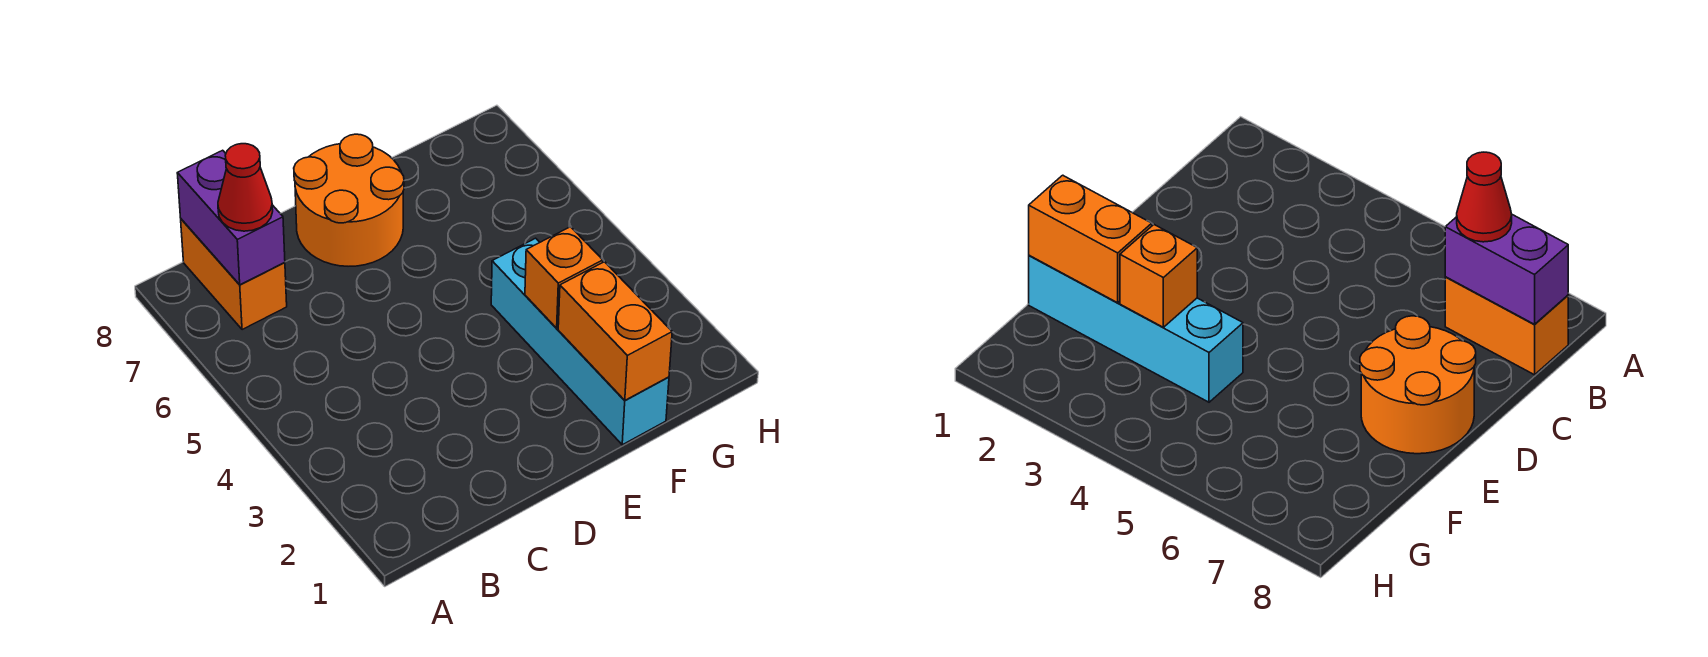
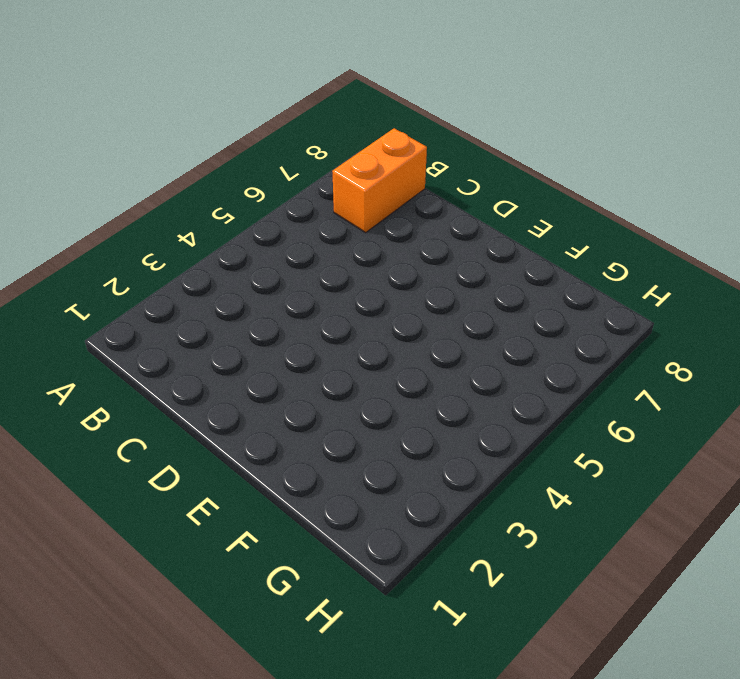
none -> orange round brick D7:E8 level 1
none -> cyan brick F1:F4 level 1

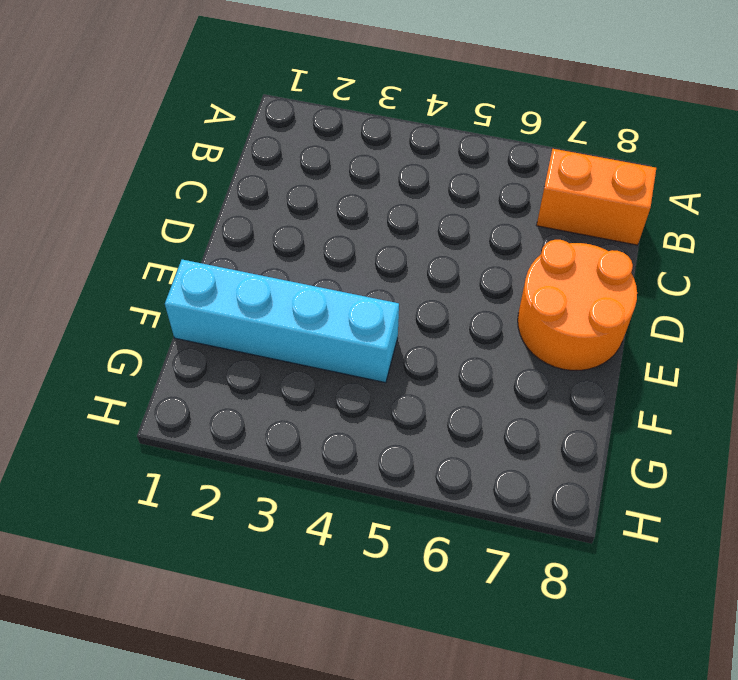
none -> purple brick B7:B8 level 2
none -> orange brick F1:F2 level 2

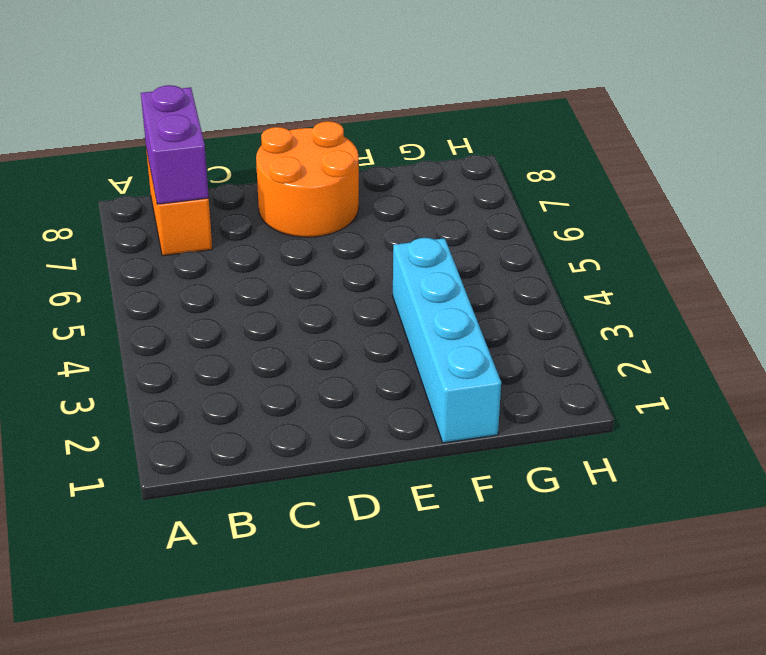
none -> orange brick F1:F2 level 2
none -> orange brick F3 level 2

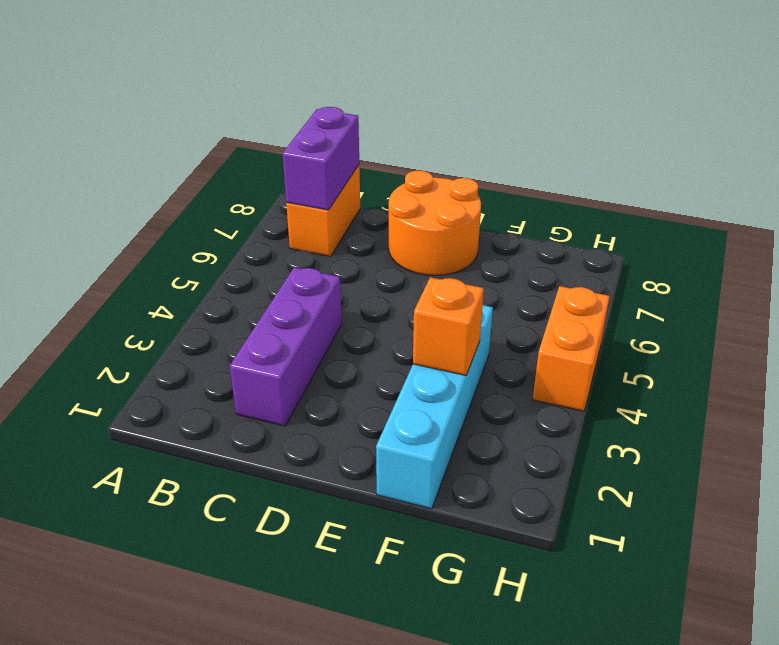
purple brick C2:C4 level 1 -> none
orange brick H4:H5 level 1 -> orange brick F1:F2 level 2
none -> red cone B7 level 3

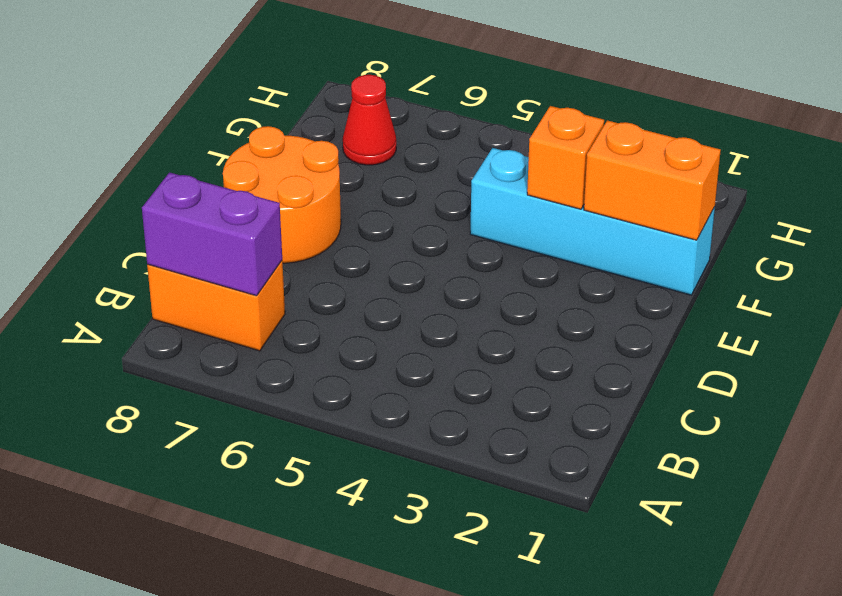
red cone G7 level 1 -> red cone B7 level 3

